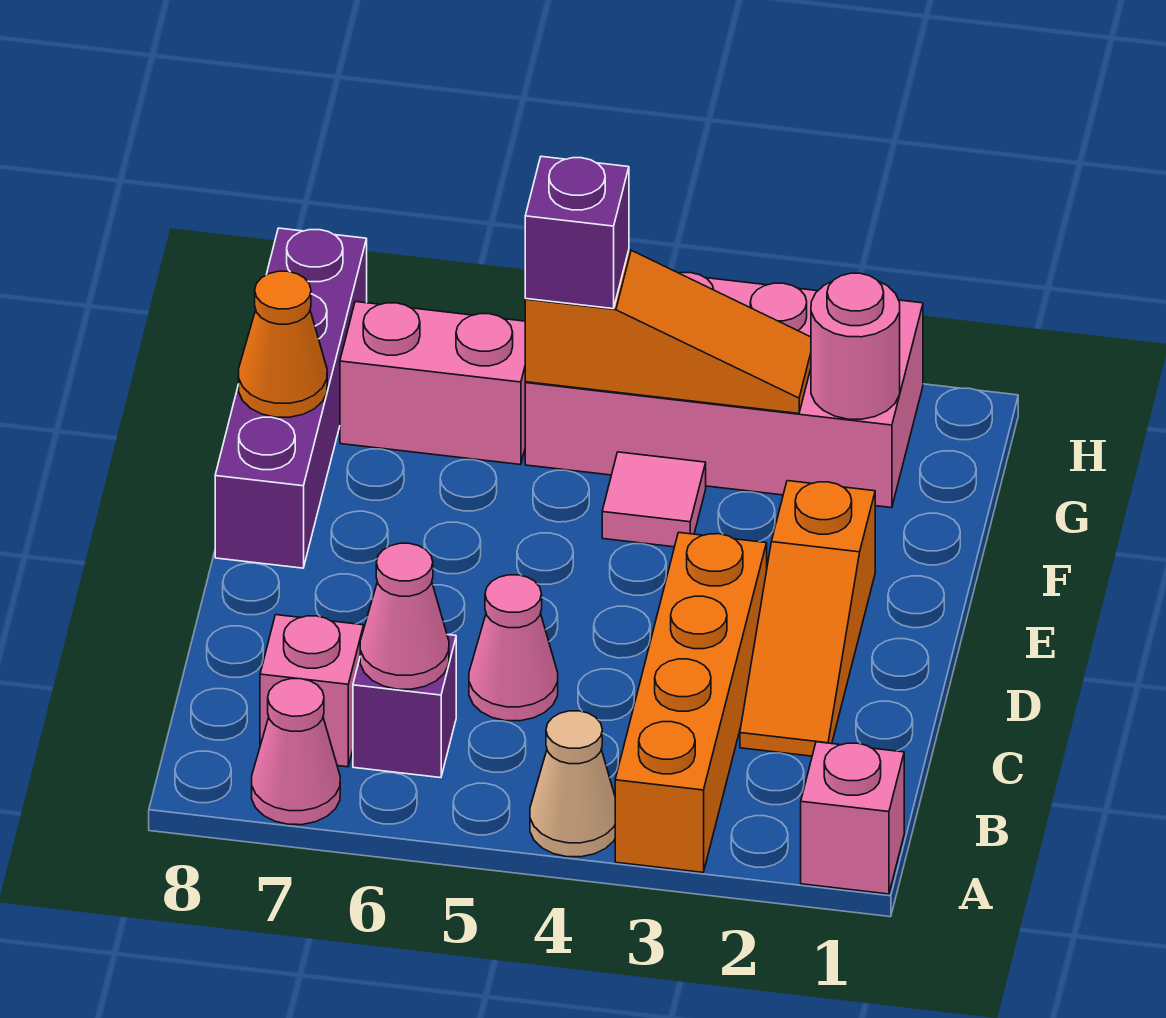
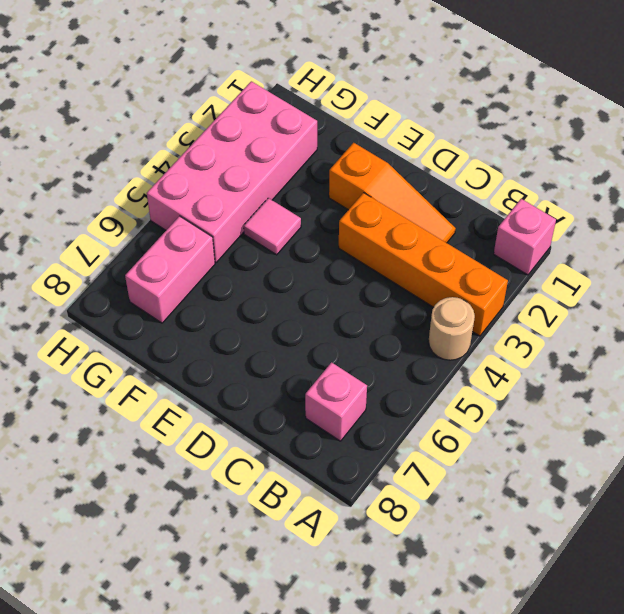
tan round brick A4 level 1 -> tan cone A4 level 1
none -> pink cone A7 level 1
none -> purple brick B6 level 1
none -> pink cone C5 level 1

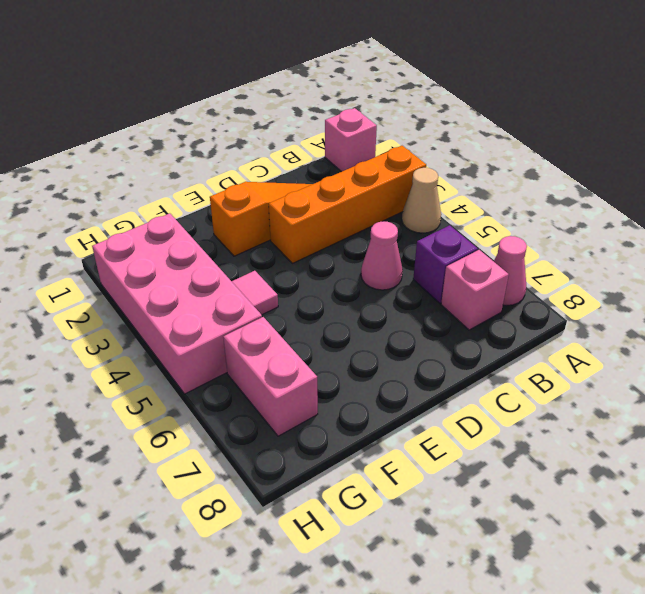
none -> purple brick E8:H8 level 1
none -> pink cone B6 level 2
none -> orange cone F8 level 2

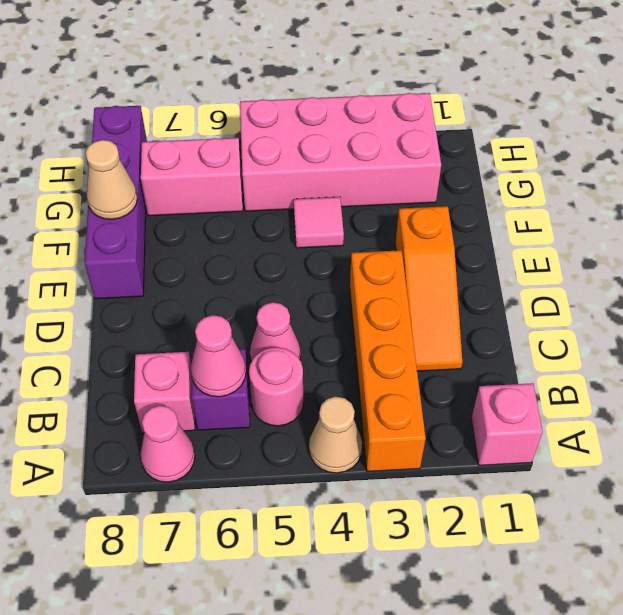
pink round brick B5 level 1 -> pink round brick G2 level 2
tan cone F8 level 2 -> orange cone F8 level 2
none -> orange slope G3:G5 level 2 top 5
none -> purple brick G5 level 3

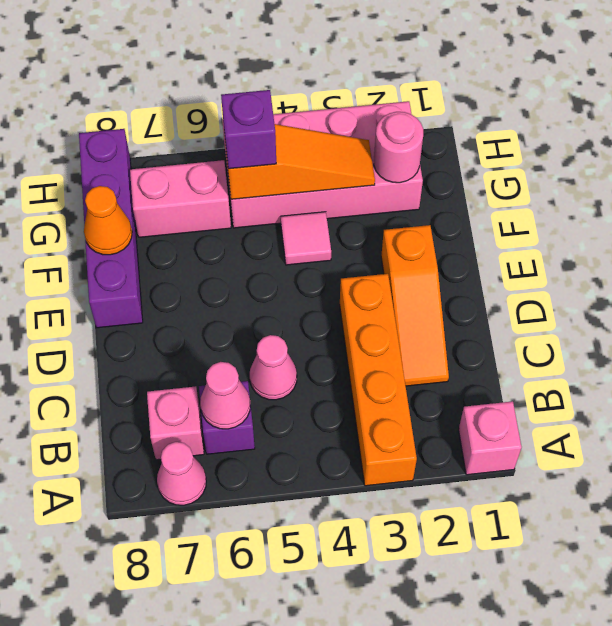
none -> tan cone A4 level 1

